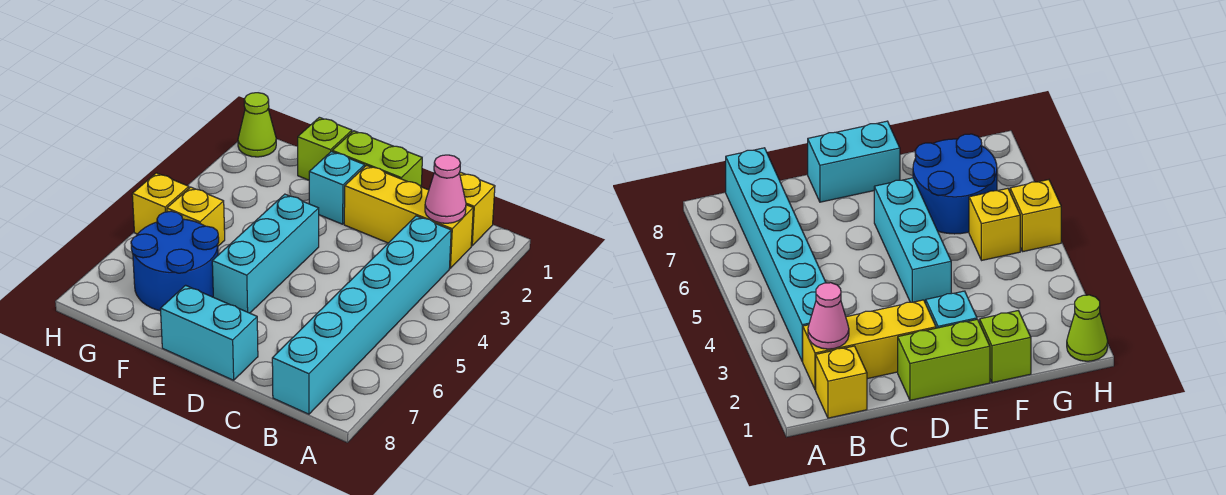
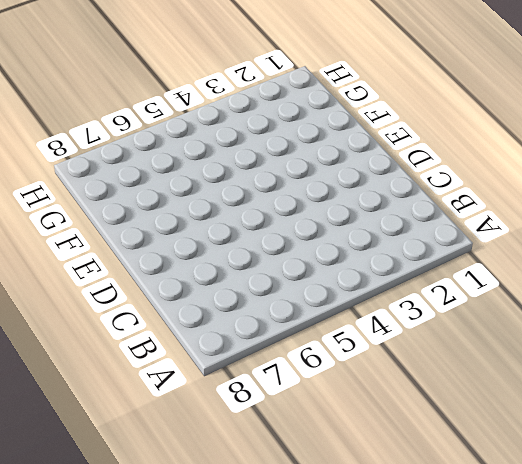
none -> yellow brick B1 level 1
none -> yellow brick B2:D2 level 1
none -> cyan brick B3:B8 level 1

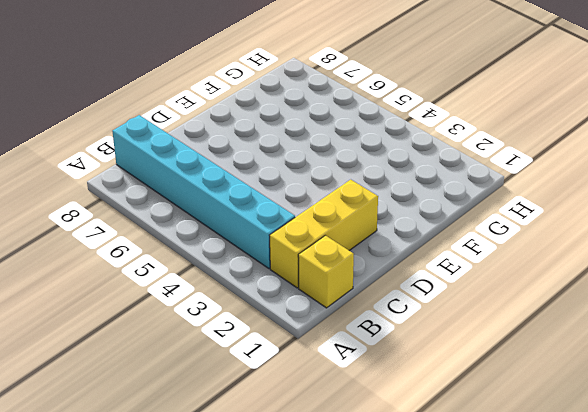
none -> lime brick D1:E1 level 1
none -> cyan brick D8:E8 level 1
none -> cyan brick E2 level 1

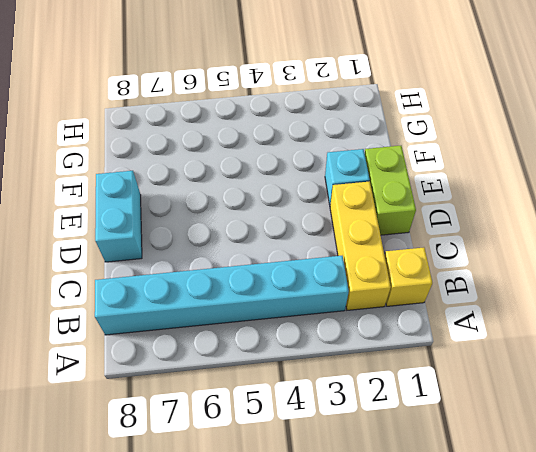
none -> cyan brick E4:E6 level 1
none -> lime brick F1 level 1
none -> blue round brick F6:G7 level 1

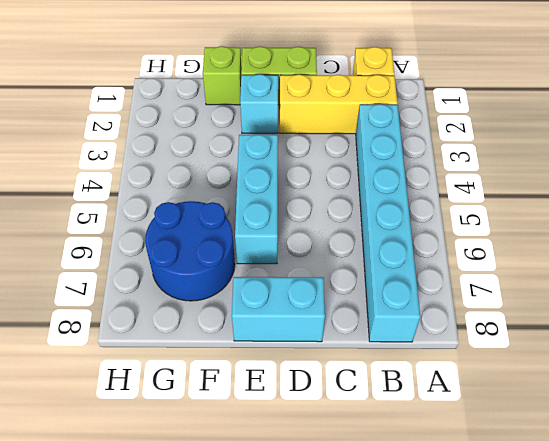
none -> yellow brick G5 level 1
none -> lime cone H1 level 1
none -> yellow brick H5 level 1

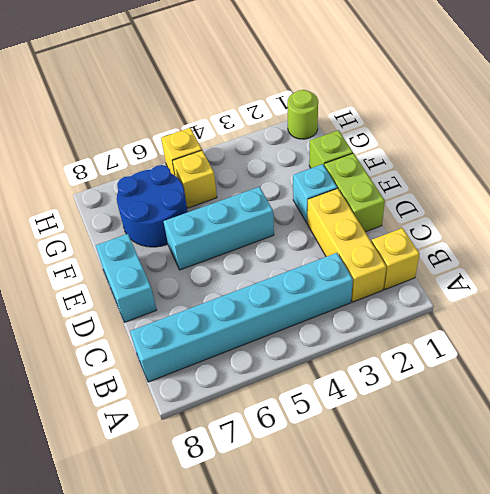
lime round brick H1 level 1 -> lime cone H1 level 1
none -> pink cone B2 level 2

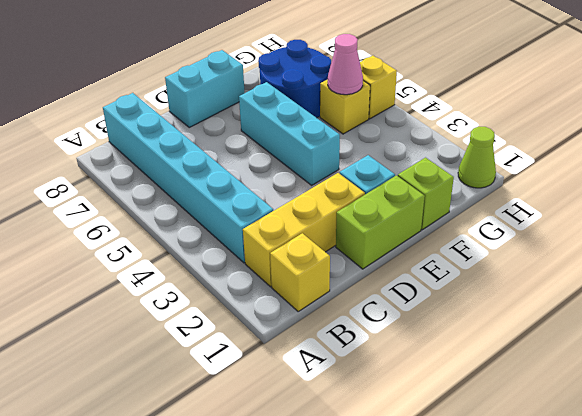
pink cone G5 level 2 -> pink cone B2 level 2

